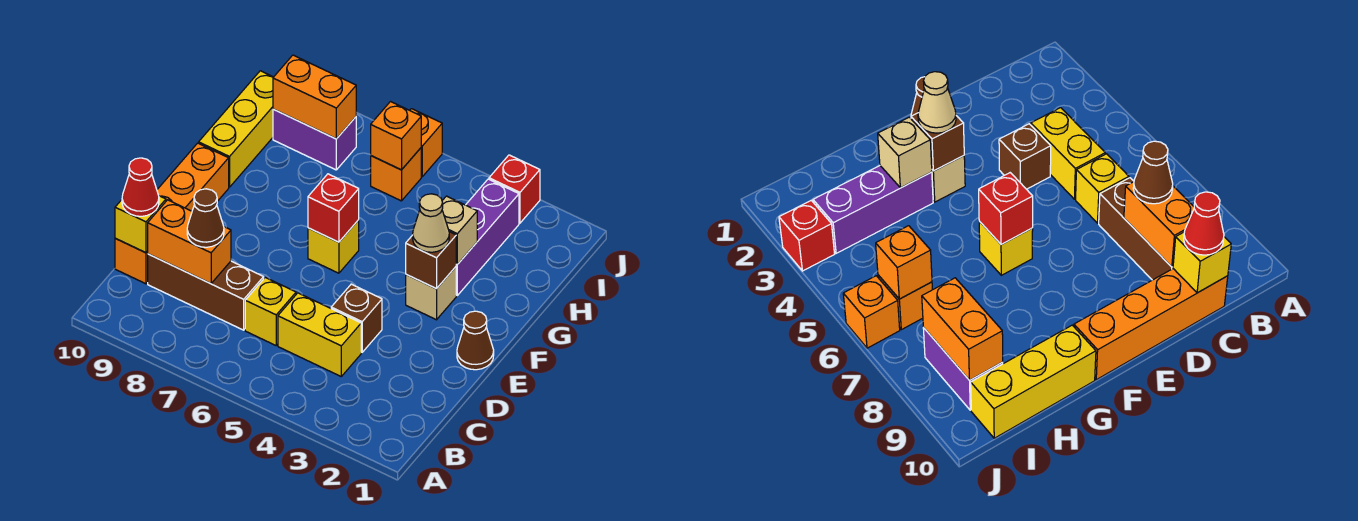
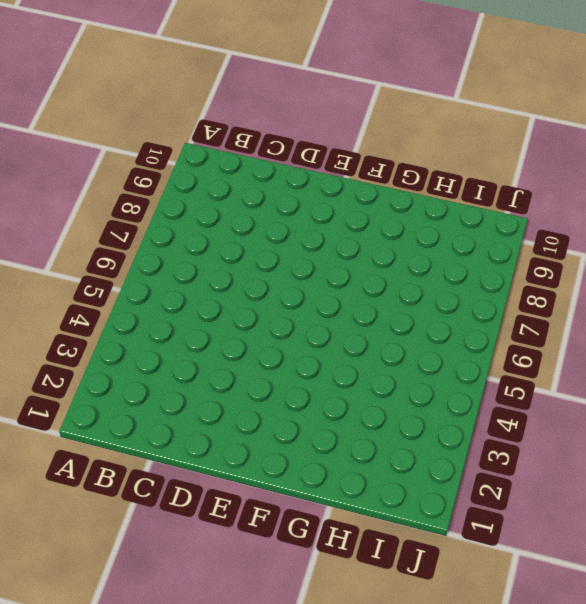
none -> yellow brick C4:C5 level 1
none -> yellow brick C6 level 1
none -> brown brick C7:C9 level 1

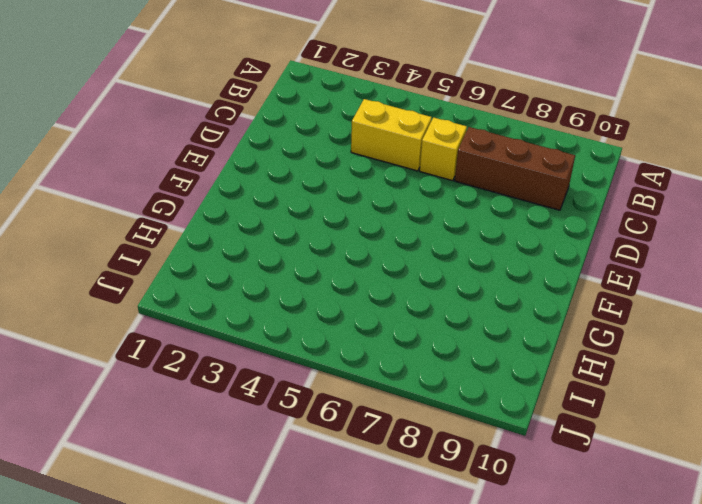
none -> orange brick C10:F10 level 1
none -> brown brick D4 level 1
none -> brown cone E1 level 1

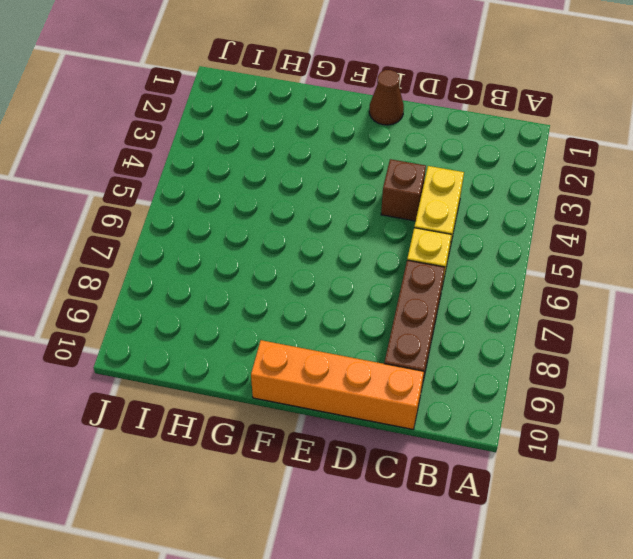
none -> tan brick F3 level 1
none -> yellow brick F6 level 1
none -> purple brick G3:I3 level 1

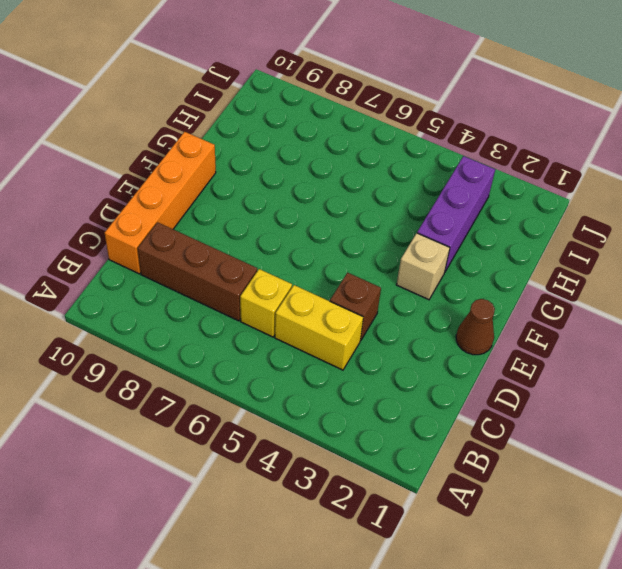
none -> yellow brick F6 level 1
none -> yellow brick G10:I10 level 1
none -> orange brick I6 level 1

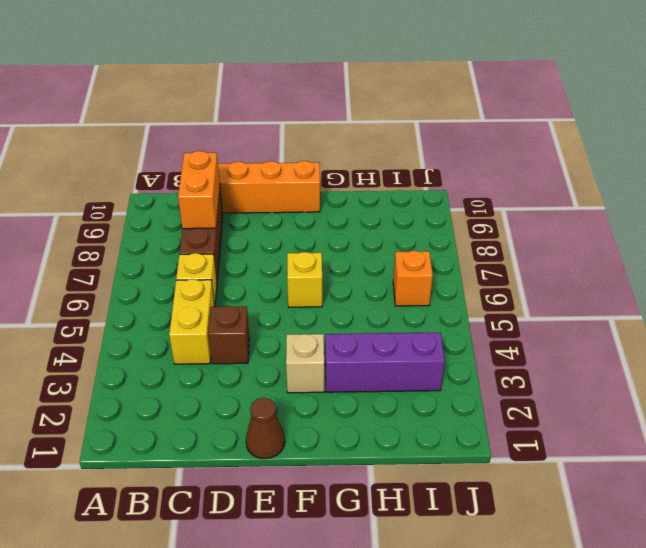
none -> yellow brick G10:I10 level 1
none -> purple brick I8:I9 level 1
none -> red brick J3 level 1

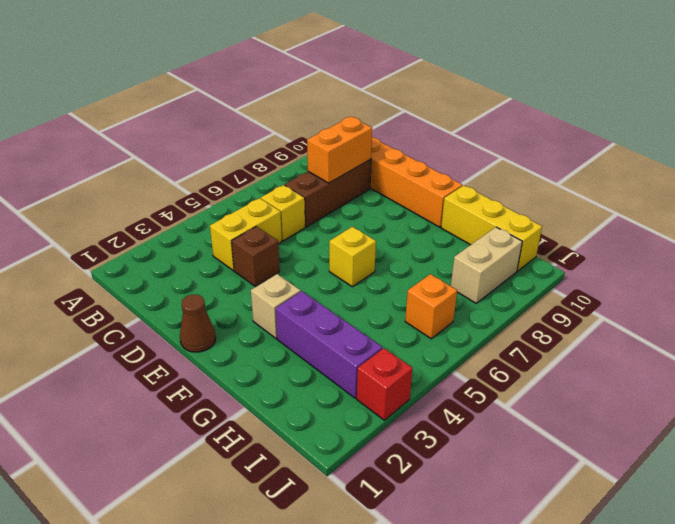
tan brick I8:I9 level 1 -> purple brick I8:I9 level 1
none -> orange brick J6 level 1
none -> yellow brick C10 level 2
none -> brown brick F3 level 2

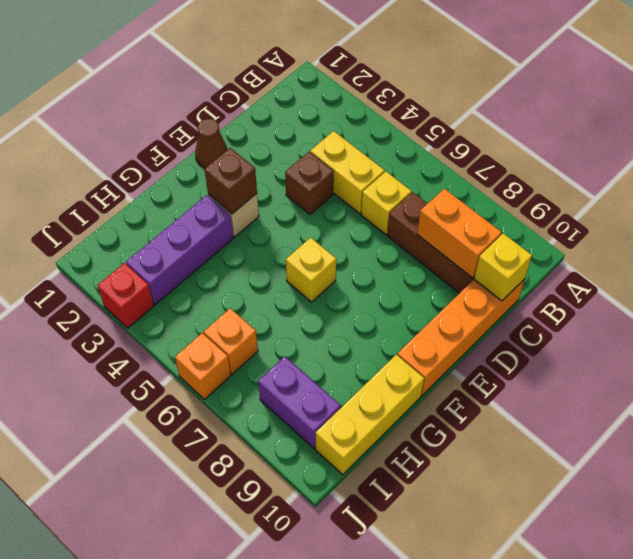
none -> red brick F6 level 2
none -> tan brick G3 level 2
none -> orange brick I6 level 2

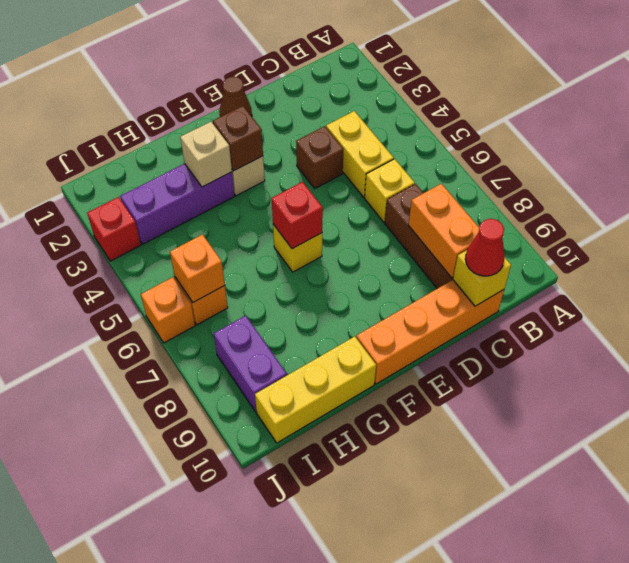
none -> orange brick I8:I9 level 2
none -> brown cone C8 level 3
none -> tan cone F3 level 3

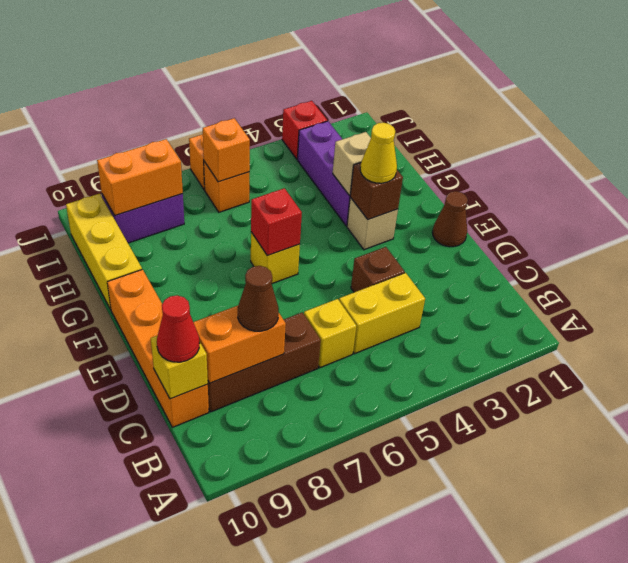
yellow cone F3 level 3 -> tan cone F3 level 3

